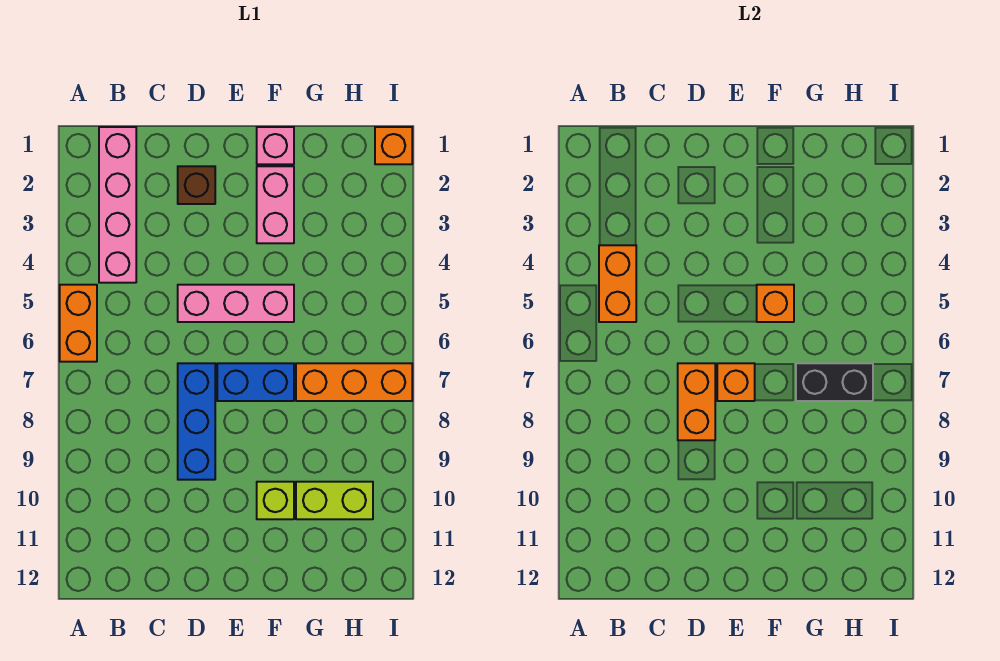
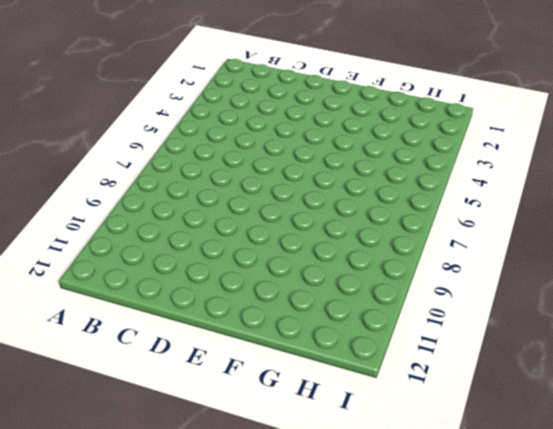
none -> orange brick A5:A6 level 1
none -> pink brick B1:B4 level 1
none -> brown brick D2 level 1

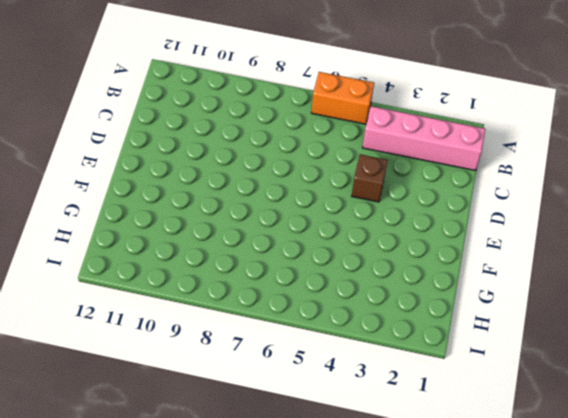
brown brick D4 level 1 -> brown brick D2 level 1
none -> pink brick D5:F5 level 1
none -> blue brick D7:D9 level 1
none -> blue brick E7:F7 level 1

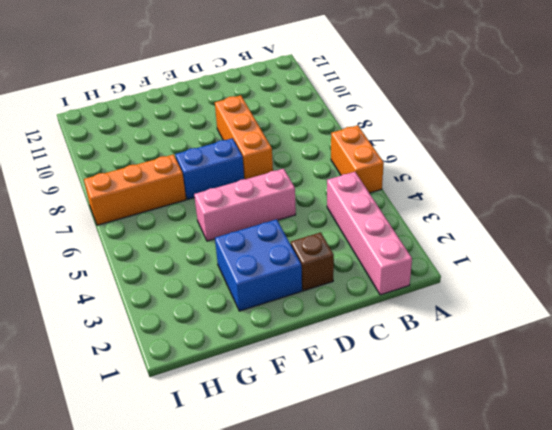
orange brick D7:D9 level 1 -> blue brick D7:D9 level 1
blue brick E2:F3 level 1 -> pink brick F2:F3 level 1
none -> pink brick F1 level 1
none -> lime brick F10 level 1
none -> lime brick G10:H10 level 1

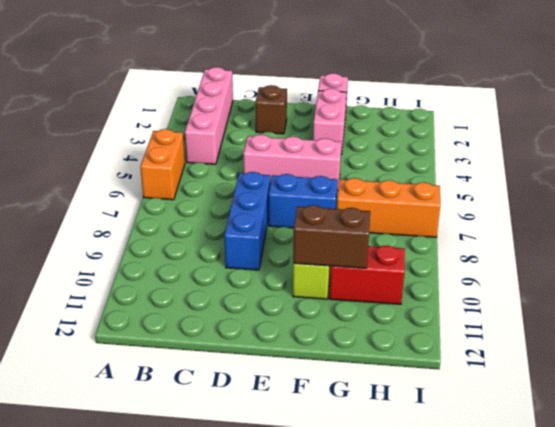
brown brick F10:G10 level 2 -> none
red brick G10:H10 level 1 -> lime brick G10:H10 level 1
none -> orange brick I1 level 1
none -> orange brick B4:B5 level 2
none -> orange brick D7:D8 level 2

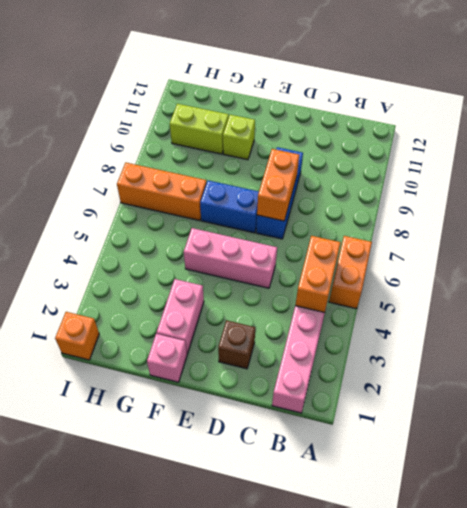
none -> orange brick E7 level 2
none -> orange brick F5 level 2
none -> black brick G7:H7 level 2

